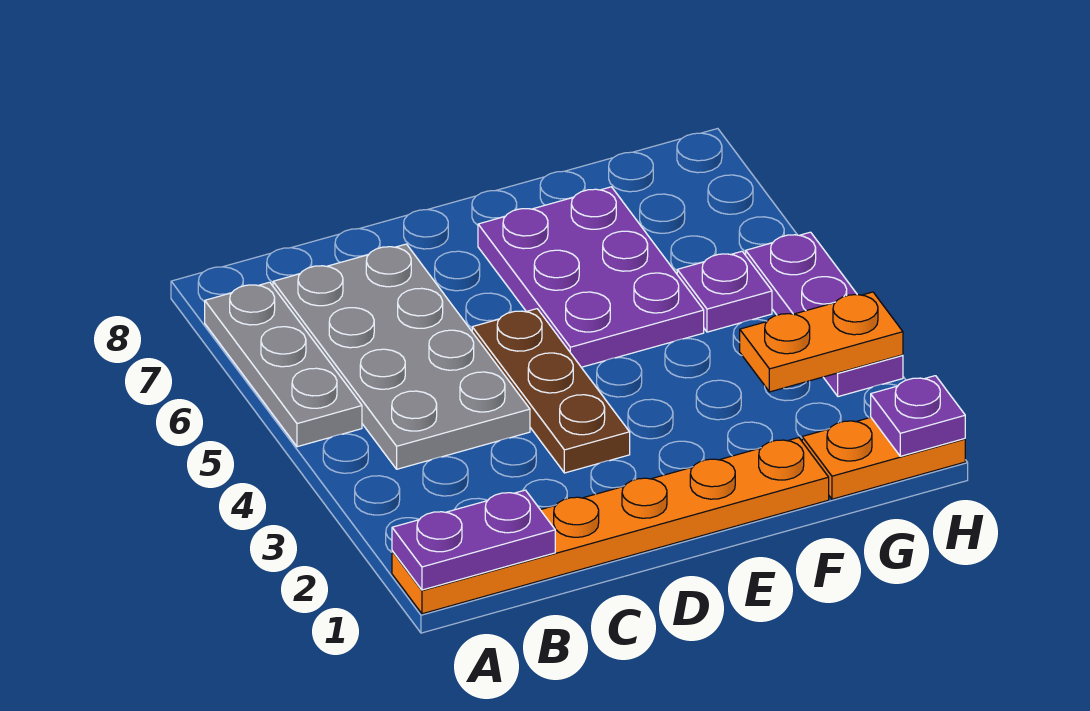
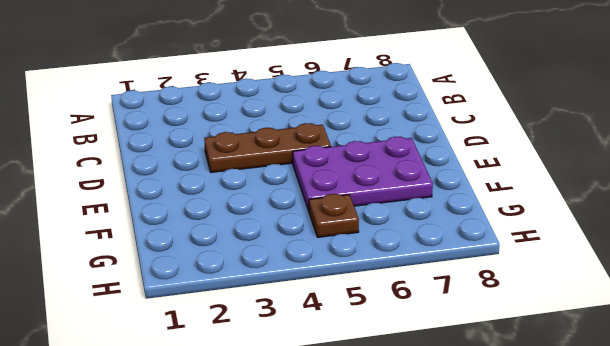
brown plate G5 level 1 -> purple plate G5 level 1
none -> orange plate A1:F1 level 1
none -> grey plate A5:A7 level 1

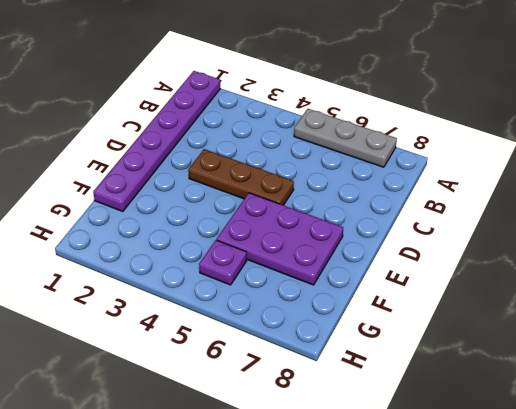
purple plate A1:F1 level 1 -> orange plate A1:F1 level 1
none -> grey plate B4:C7 level 1
none -> orange plate G1:H1 level 1

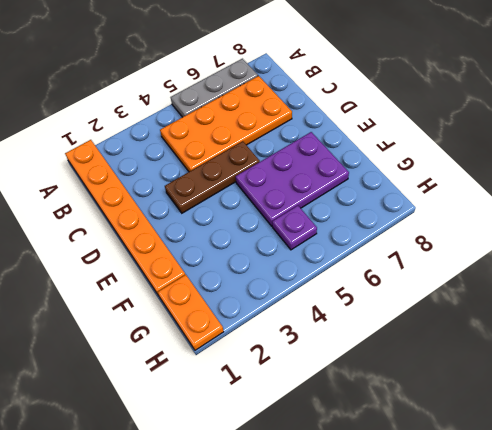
orange plate B4:C7 level 1 -> grey plate B4:C7 level 1
none -> purple plate H3:H5 level 1
none -> purple plate A1:B1 level 2

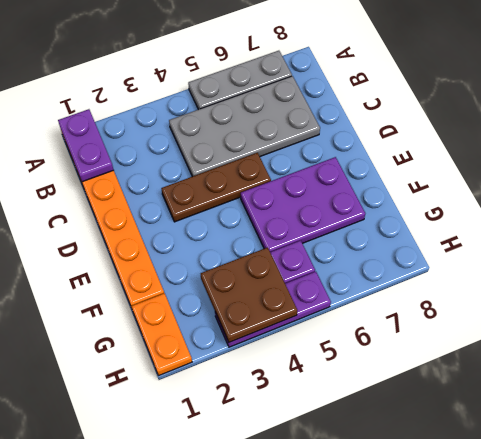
brown plate G3:H4 level 2 -> orange plate G3:H3 level 2
none -> purple plate H1 level 2

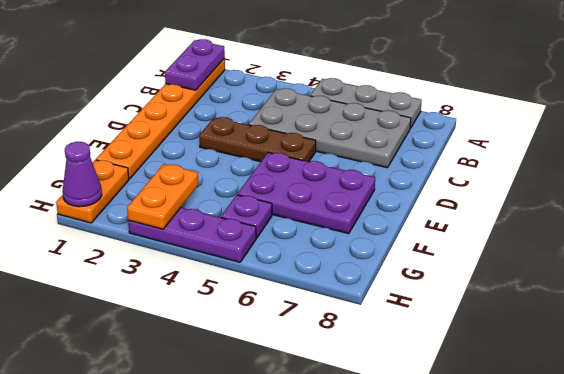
purple cone H1 level 2 -> purple plate H1 level 2

